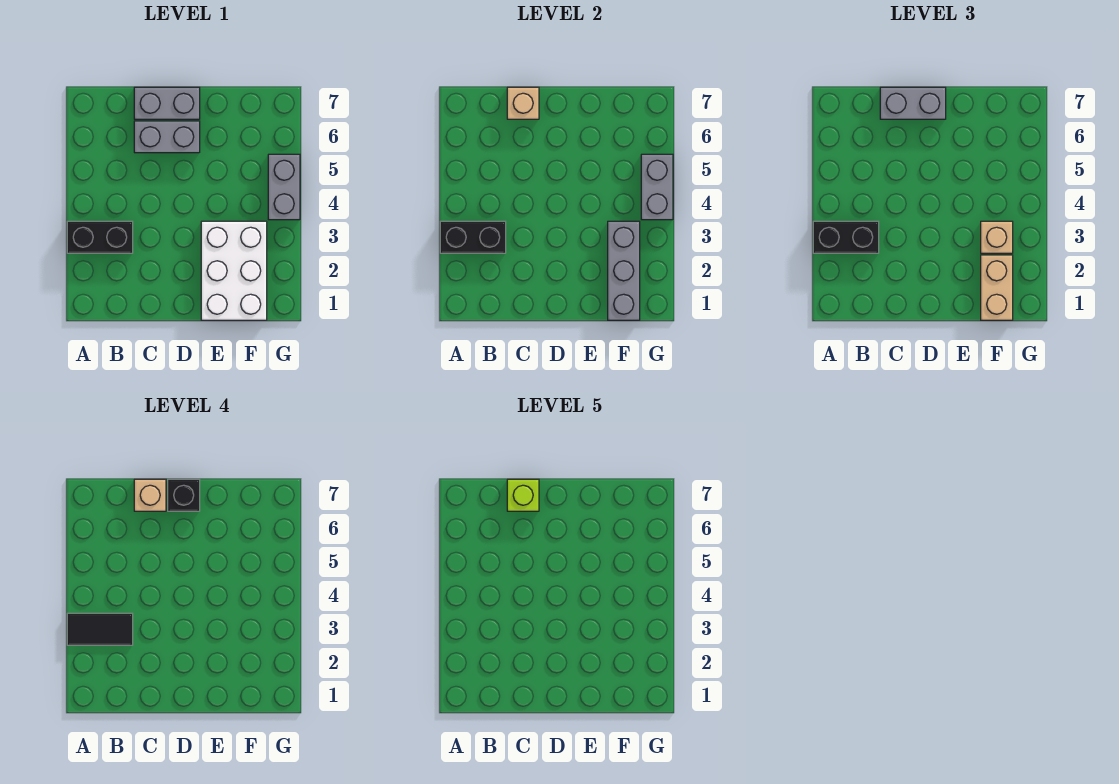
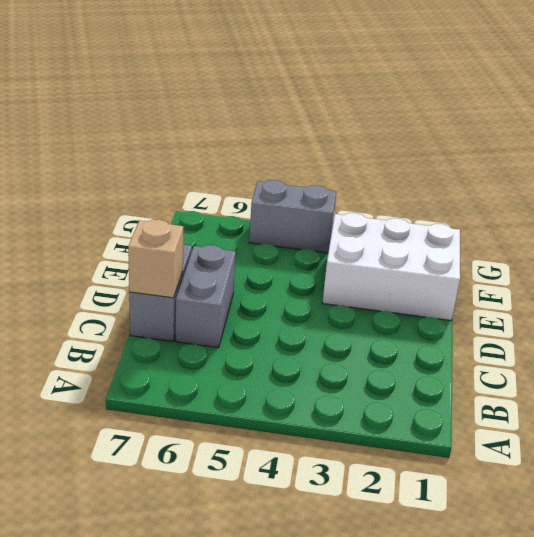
none -> black brick A3:B3 level 1
none -> black brick A3:B3 level 2
none -> grey brick F1:F3 level 2

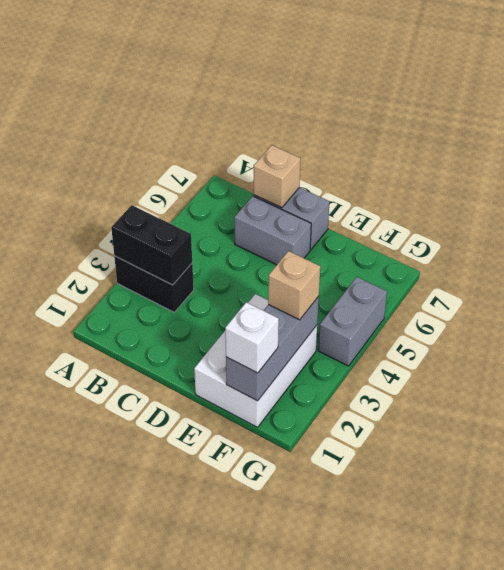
white brick F1 level 3 -> tan brick F1:F2 level 3
none -> grey brick G4:G5 level 2
none -> black brick A3:B3 level 3
none -> grey brick C7:D7 level 3

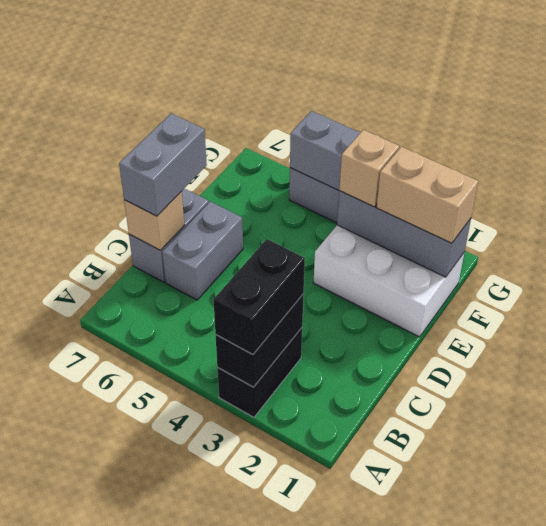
none -> black tile A3:B3 level 4
none -> tan brick C7 level 4
none -> black brick D7 level 4

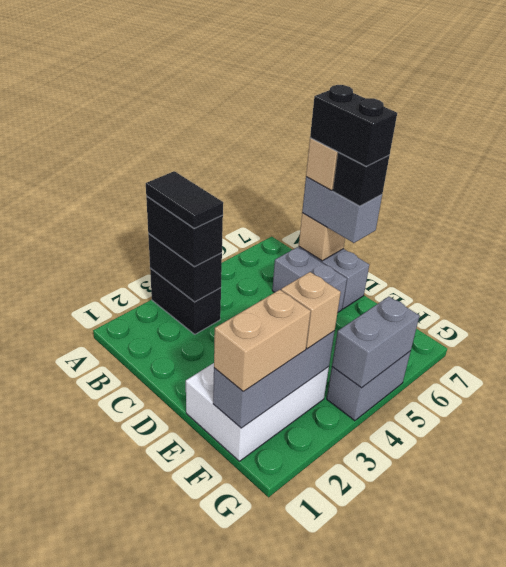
black brick C7:D7 level 5 -> lime brick C7 level 5

